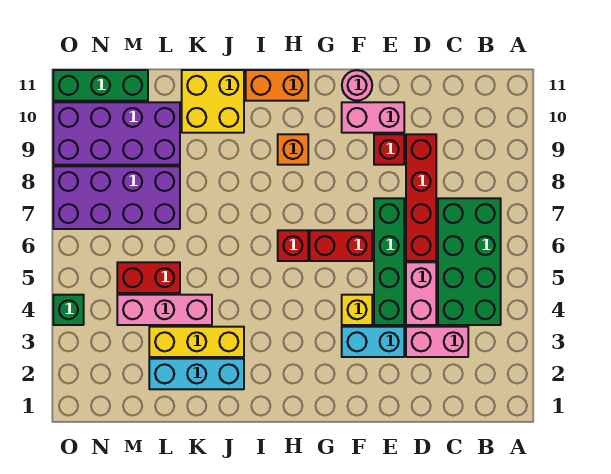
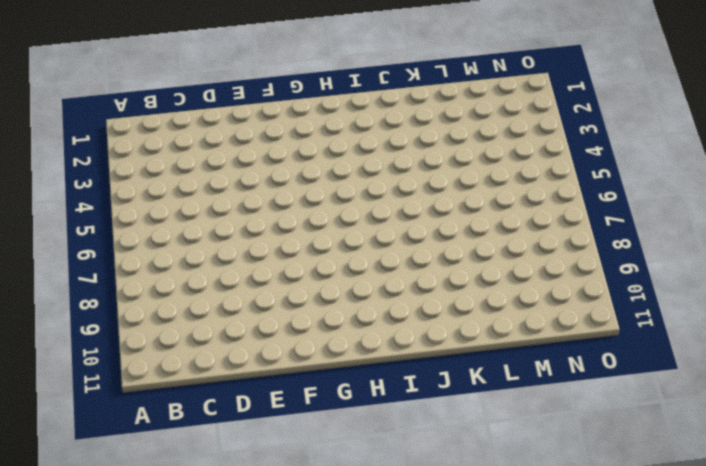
none -> green brick B4:C7 level 1
none -> pink brick C3:D3 level 1
none -> pink brick D4:D5 level 1

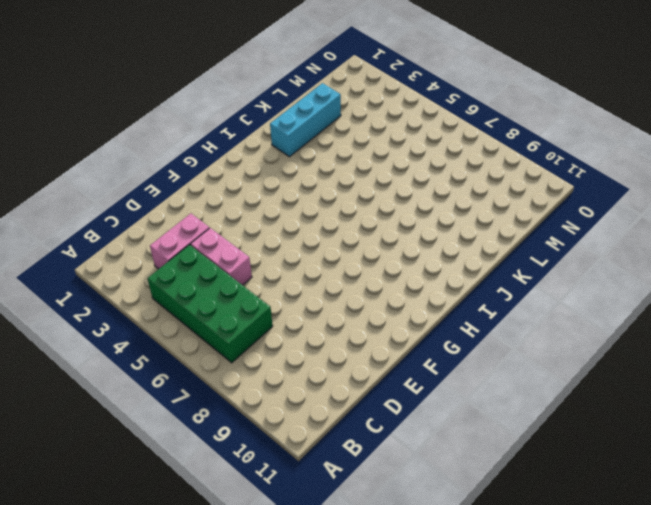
none -> red brick D6:D9 level 1
none -> cyan brick E3:F3 level 1
none -> green brick E4:E7 level 1

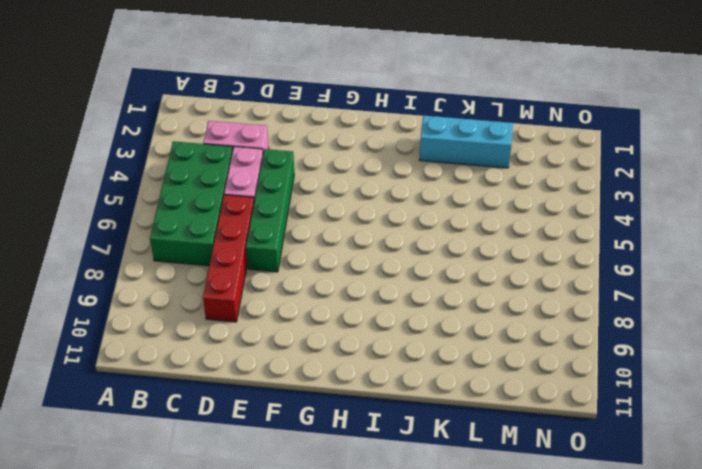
none -> cyan brick E3:F3 level 1
none -> red brick E9 level 1
none -> pink brick E10:F10 level 1

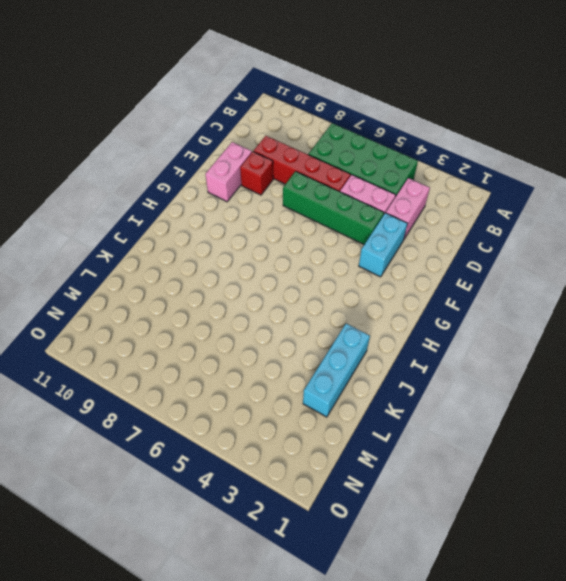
none -> yellow brick F4 level 1
none -> red brick F6:G6 level 1
none -> pink round brick F11 level 1

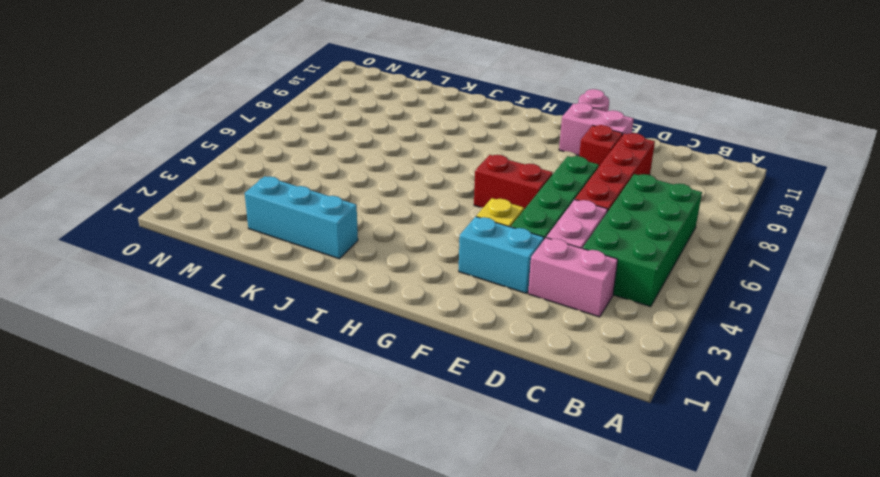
none -> red brick H6 level 1
none -> orange brick H9 level 1
none -> orange brick H11:I11 level 1

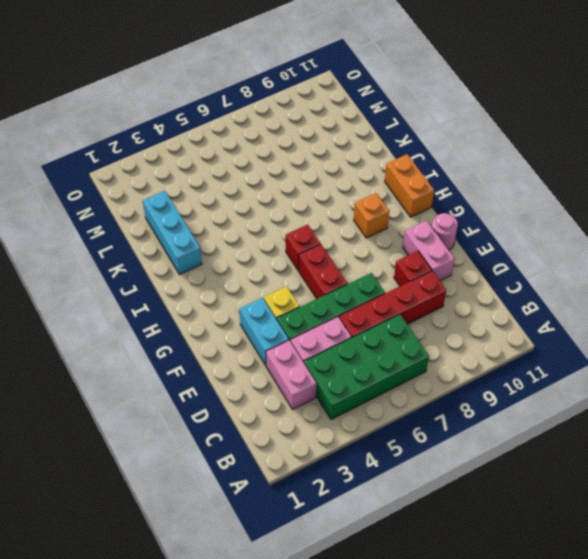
none -> yellow brick J3:L3 level 1
none -> yellow brick J10:K11 level 1
none -> pink brick K4:M4 level 1

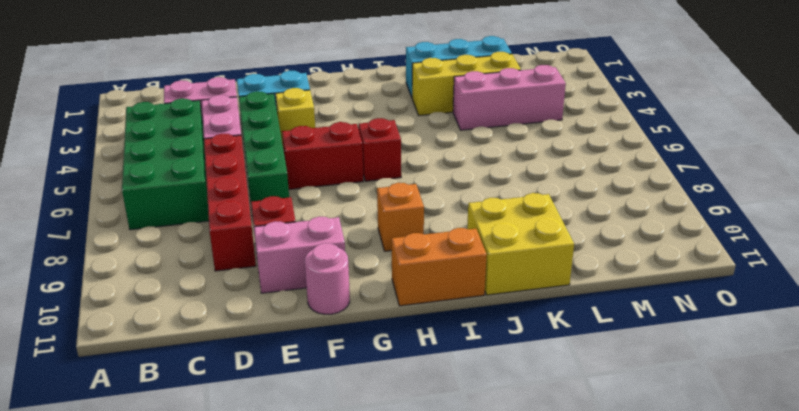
none -> red brick L5:M5 level 1
none -> purple brick L7:O8 level 1
none -> purple brick L9:O10 level 1

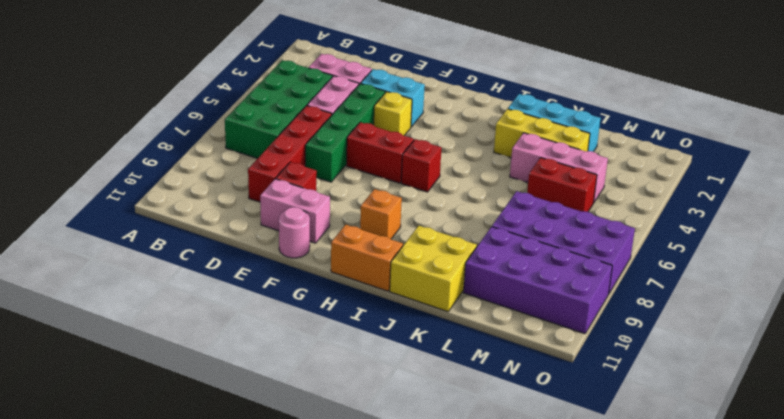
none -> green brick M11:O11 level 1
none -> green brick O4 level 1

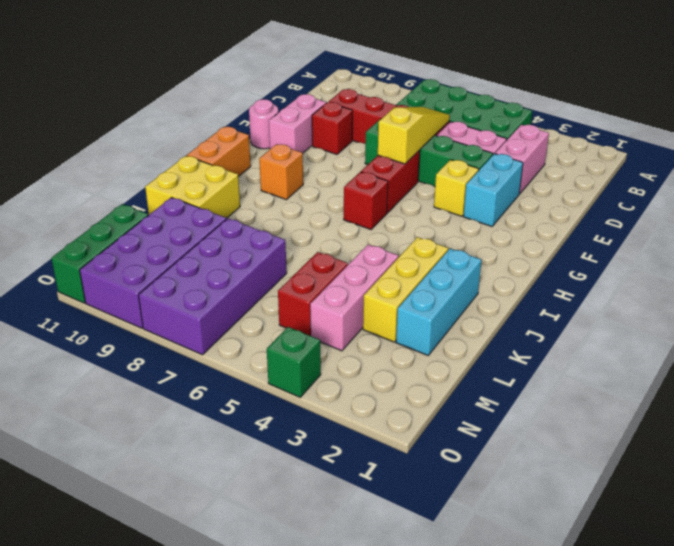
yellow slope D6:F6 level 2 top F -> none

